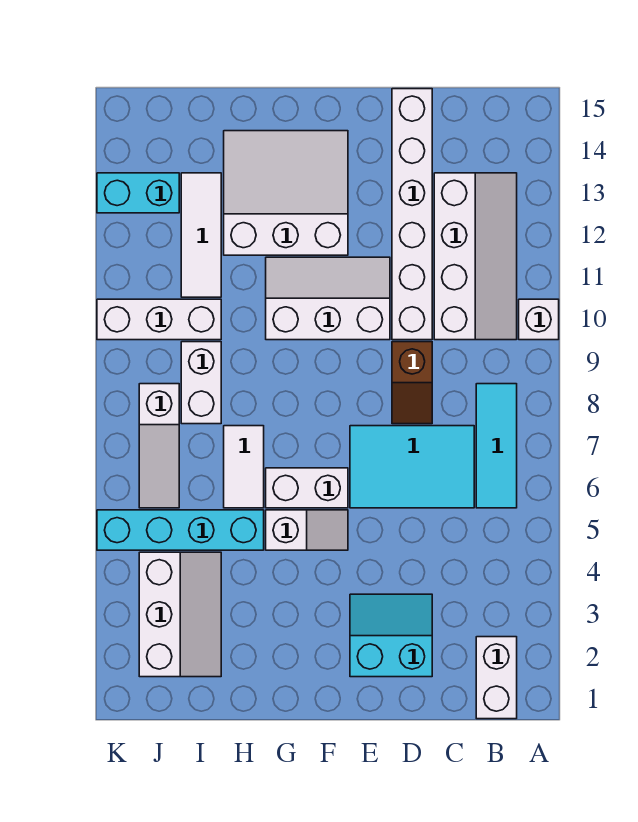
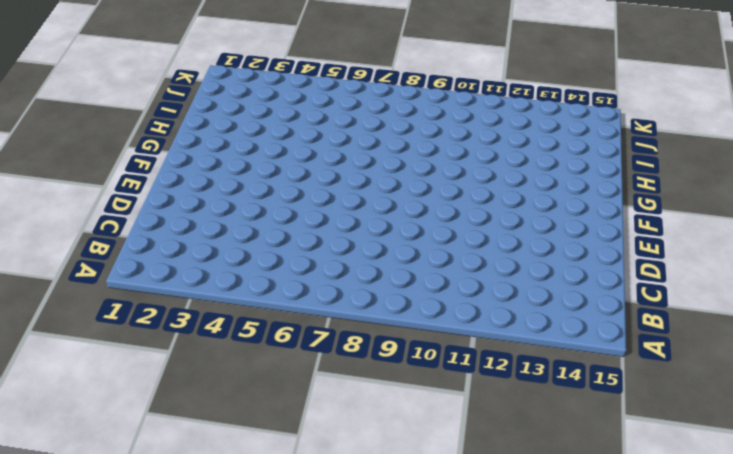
none -> white brick A10 level 1
none -> white brick B1:B2 level 1
none -> cyan tile B6:B8 level 1

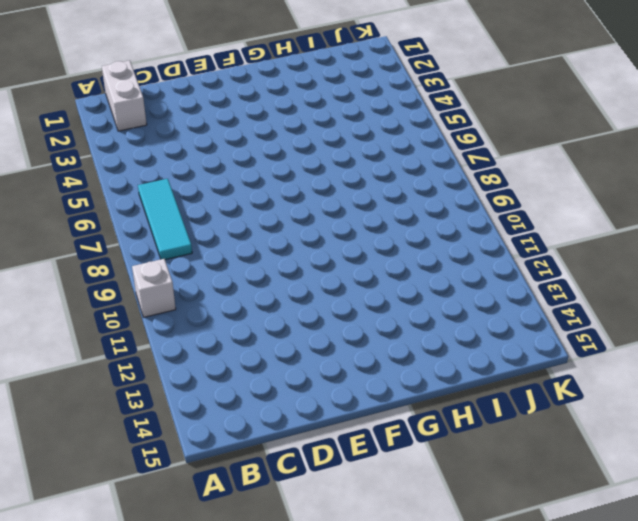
none -> white slope B10:C13 level 1 top C
none -> cyan tile C6:E7 level 1
none -> cyan slope D2:E3 level 1 top 2

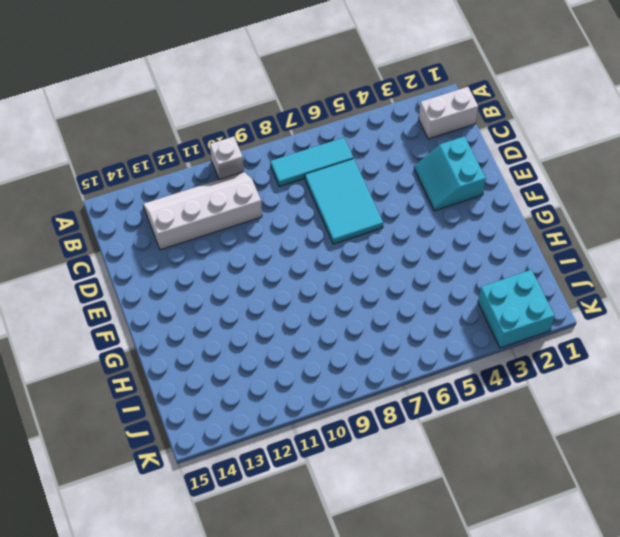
cyan brick J2:K3 level 1 -> white slope I2:J4 level 1 top J
none -> brown slope D8:D9 level 1 top 9
none -> white brick D10:D15 level 1
none -> white slope E10:G11 level 1 top 10

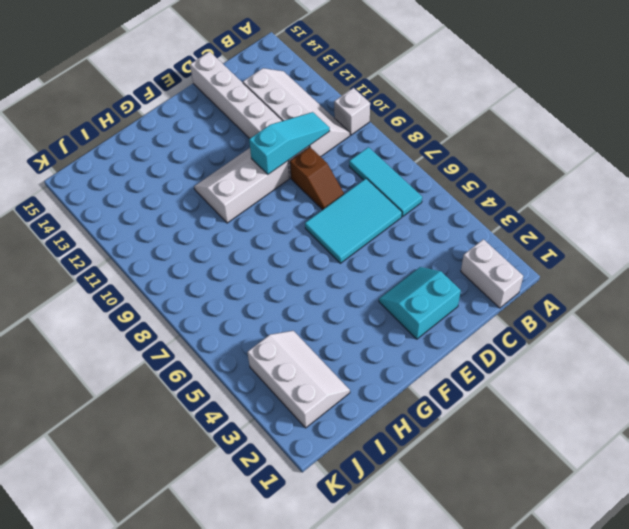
cyan slope C10:E10 level 2 top E -> none
none -> white slope F5:G5 level 1 top G
none -> white brick F6:G6 level 1
none -> white slope F12:H14 level 1 top 12

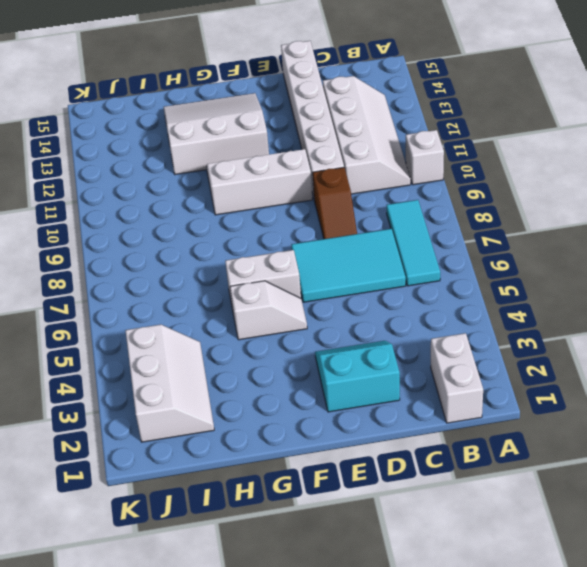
none -> cyan brick H5:K5 level 1
none -> white tile H6:H7 level 1
none -> white brick I8:I9 level 1

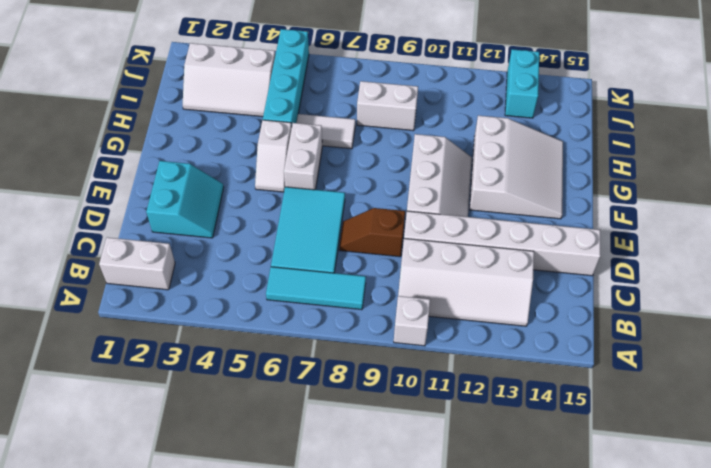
none -> white brick I10:K10 level 1
none -> white tile I11:I13 level 1
none -> white slope J6:J8 level 1 top 8

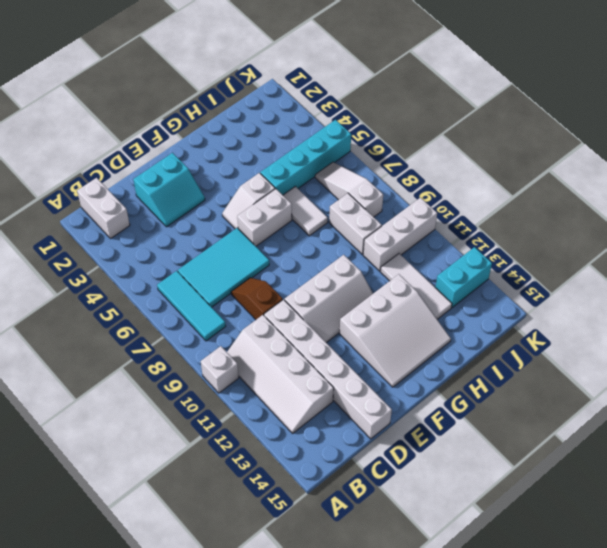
none -> white slope I2:J4 level 1 top J

